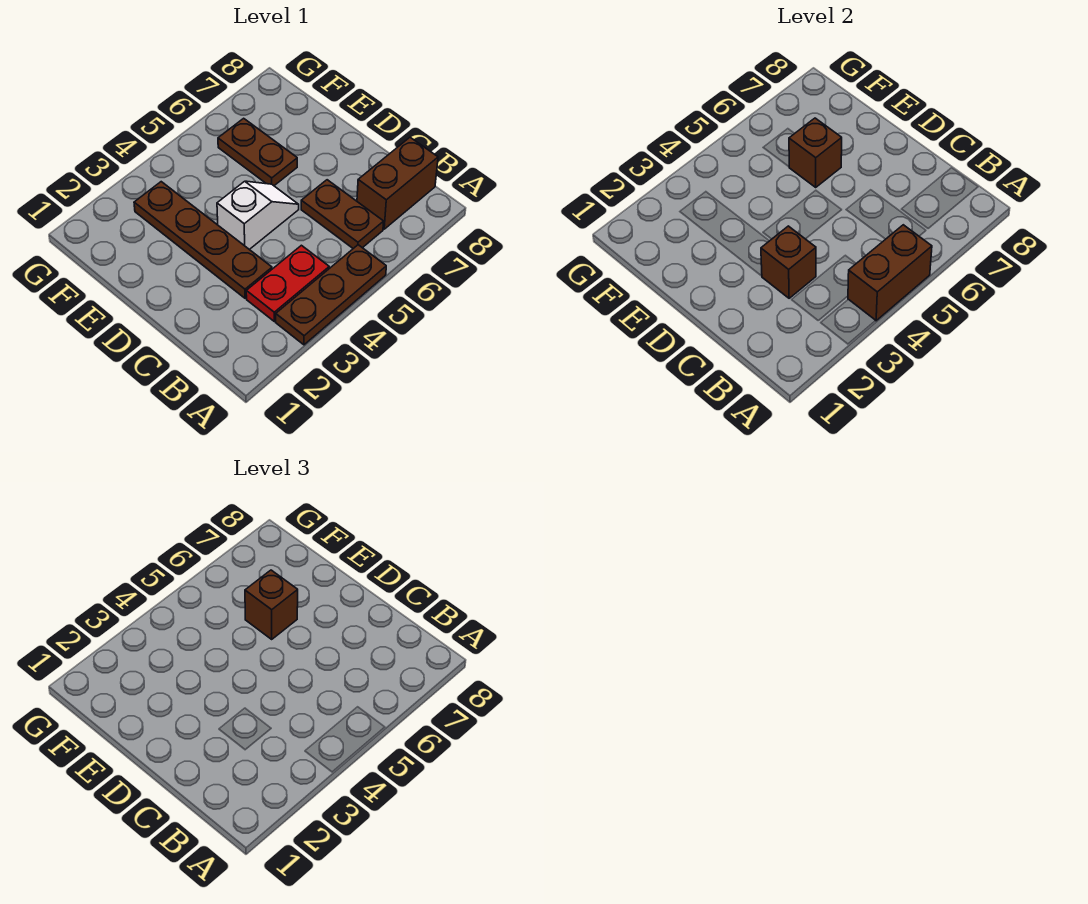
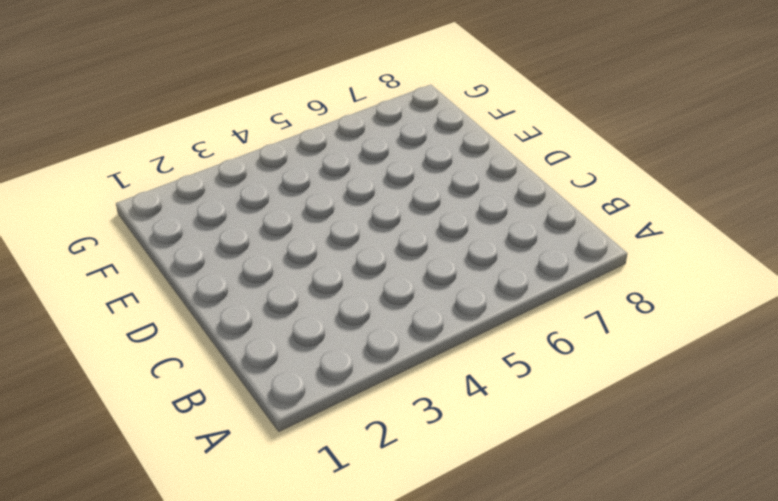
none -> brown plate A3:A5 level 1
none -> red plate B3:B4 level 1

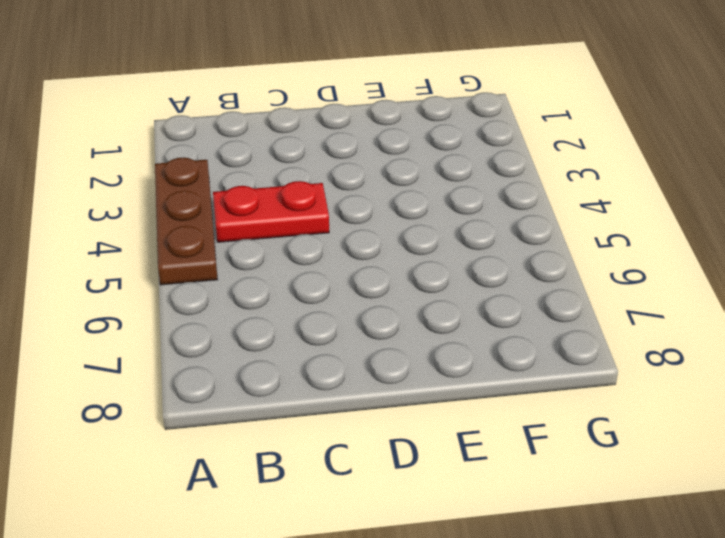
red plate B4:C4 level 1 -> red plate B3:B4 level 1
none -> brown plate B6:C6 level 1
none -> brown brick B7:B8 level 1

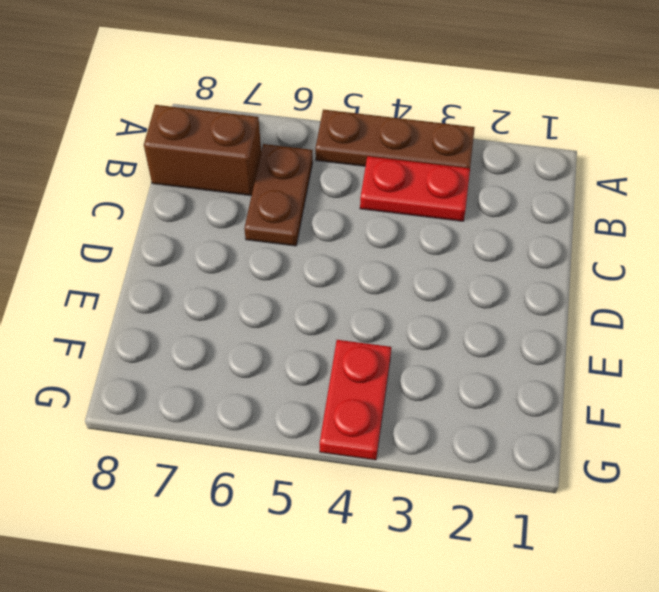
red plate F4:G4 level 1 -> none
none -> brown plate C3:F3 level 1
none -> white slope D4:D5 level 1 top 4

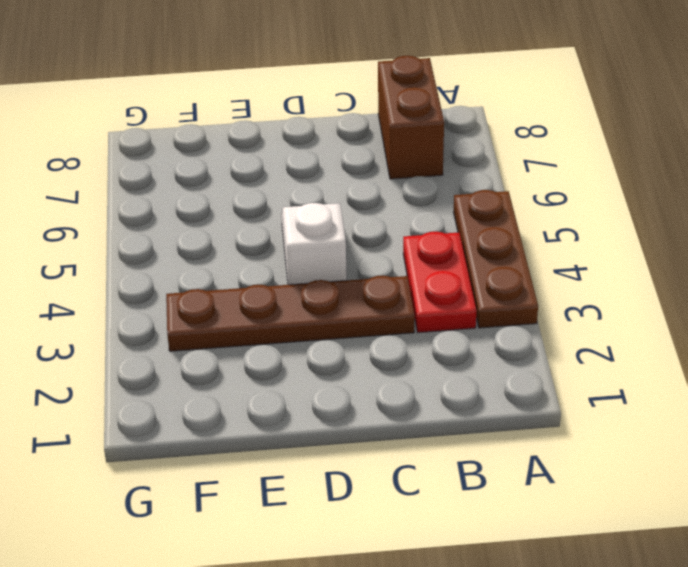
none -> brown plate B6:C6 level 1
none -> brown plate E6:F6 level 1

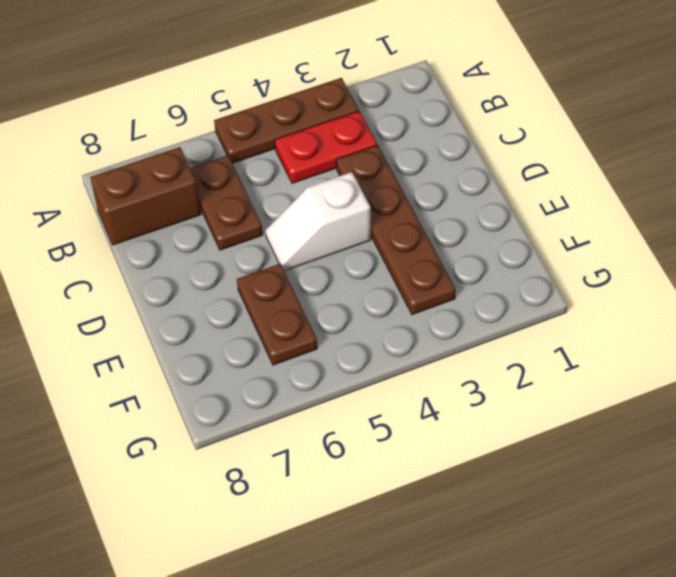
none -> brown brick A4:A5 level 2
none -> brown brick C3 level 2

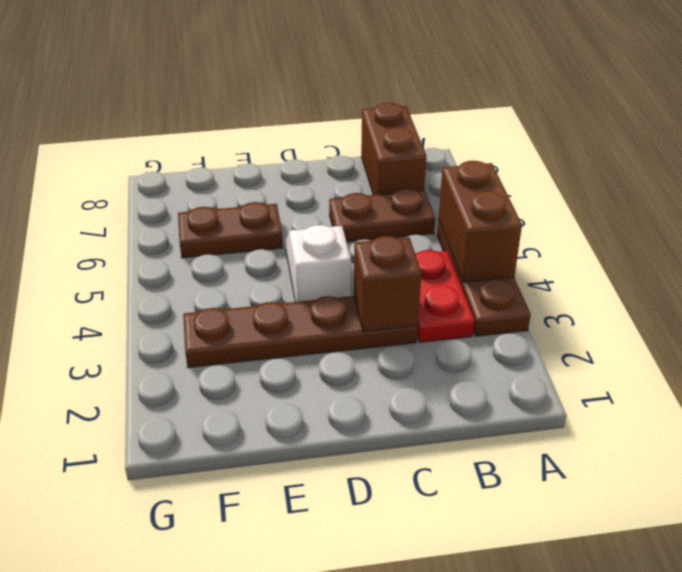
none -> brown brick E6 level 2
none -> brown brick E6 level 3

